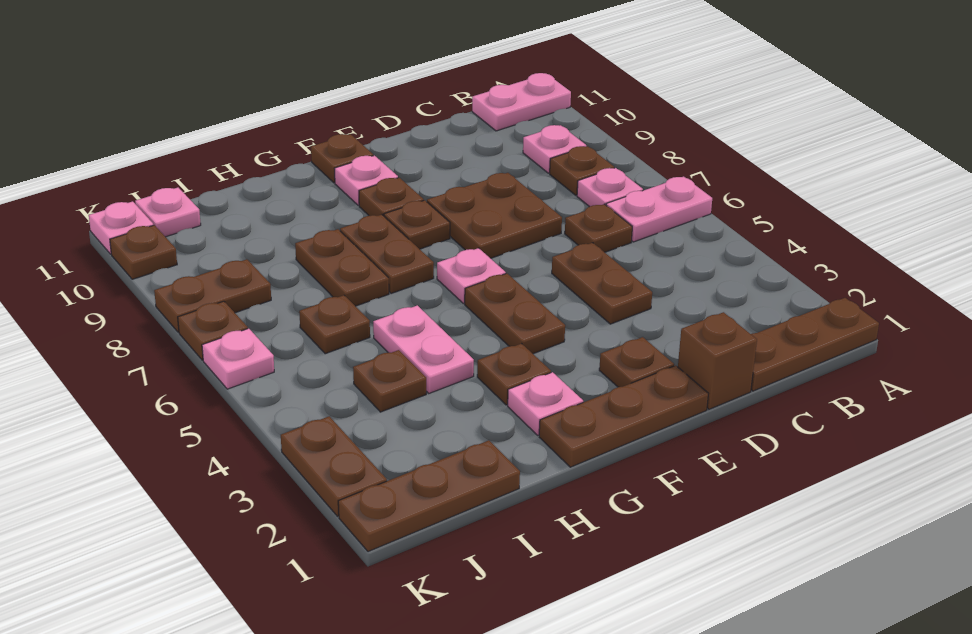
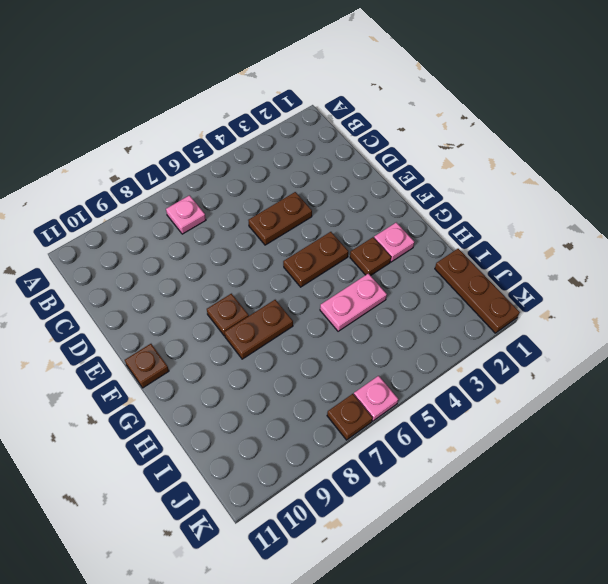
none -> brown plate A1:C1 level 1
none -> pink plate A6:B6 level 1
none -> pink plate A11:B11 level 1
none -> brown plate B8 level 1

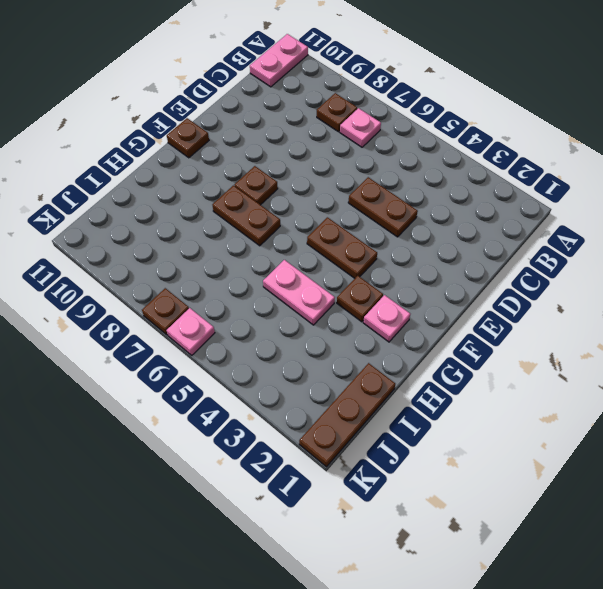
none -> brown plate A1:C1 level 1
none -> pink plate A6:B6 level 1
none -> pink plate B9 level 1
none -> brown plate C6 level 1

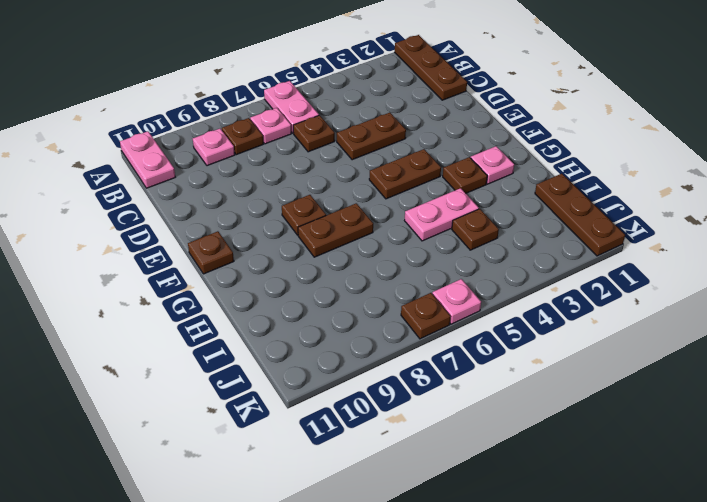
none -> brown brick D1 level 1
none -> brown plate D7:E8 level 1
none -> brown plate E1:G1 level 1
none -> brown plate E2 level 1

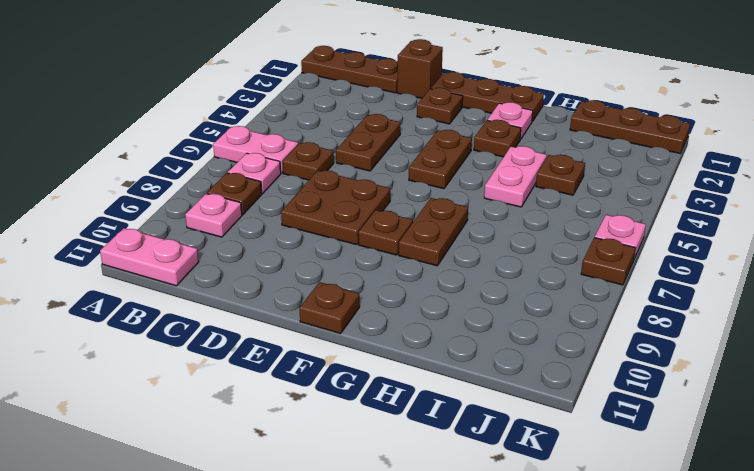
none -> pink plate F6 level 1
none -> brown plate F9 level 1
none -> pink plate F10 level 1
none -> brown plate H7:H8 level 1

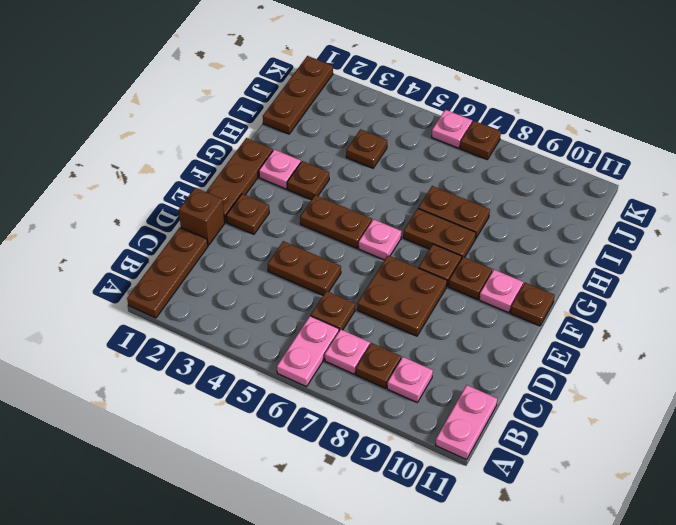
none -> pink plate H4:H5 level 1
none -> brown plate I6 level 1
none -> brown plate J8:K8 level 1
none -> pink plate J11 level 1

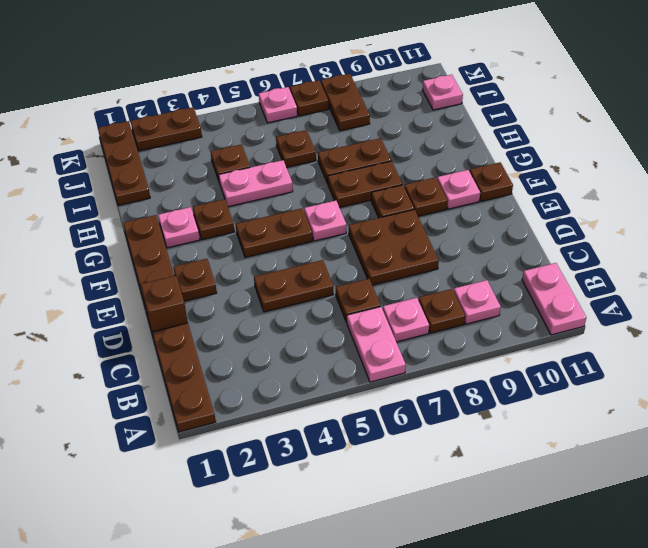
none -> brown plate K10 level 1
none -> pink plate K11 level 1

